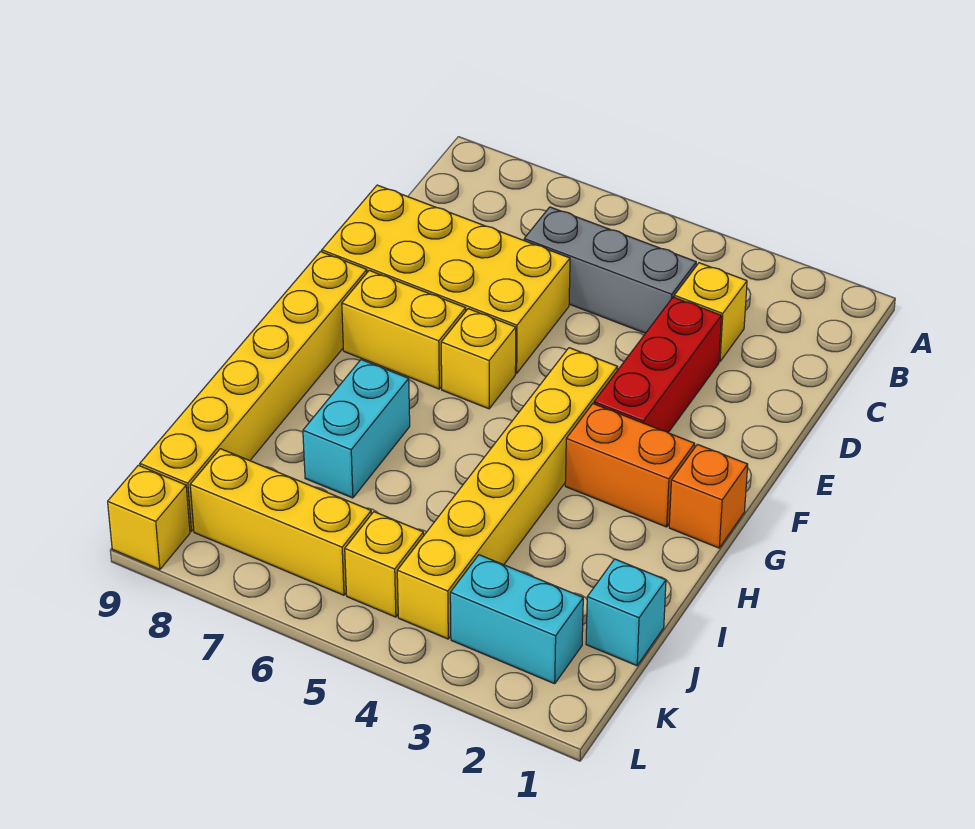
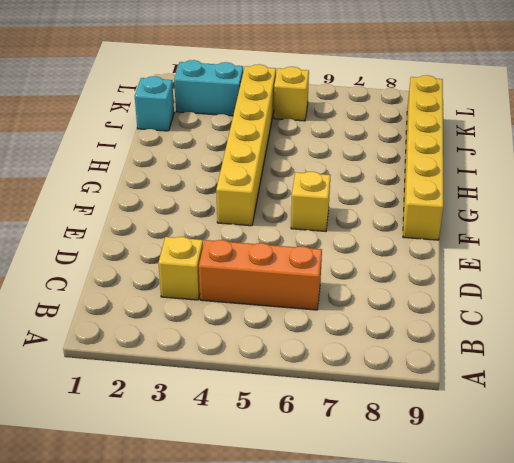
orange brick C4:C6 level 1 -> grey brick C4:C6 level 1
none -> red brick D3:F3 level 1
none -> yellow brick D6:E9 level 1
none -> yellow brick F7:F8 level 1

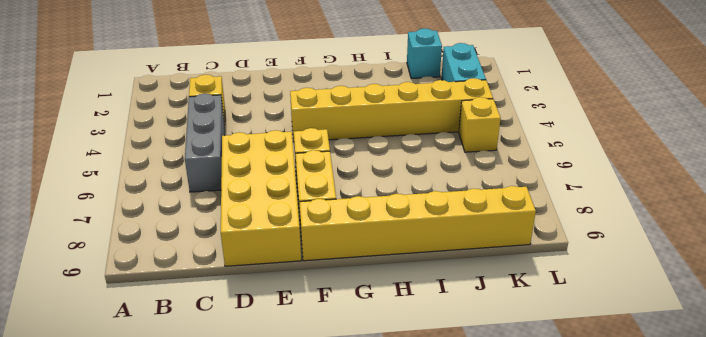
none -> red brick D3:F3 level 1
none -> orange brick G1 level 1
none -> orange brick G2:G3 level 1

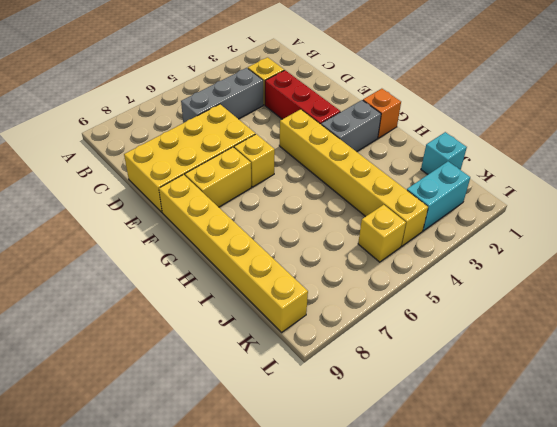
grey brick G2:G3 level 1 -> orange brick G2:G3 level 1
none -> cyan brick H7:I7 level 1
none -> yellow brick K6:K8 level 1
none -> yellow brick L9 level 1

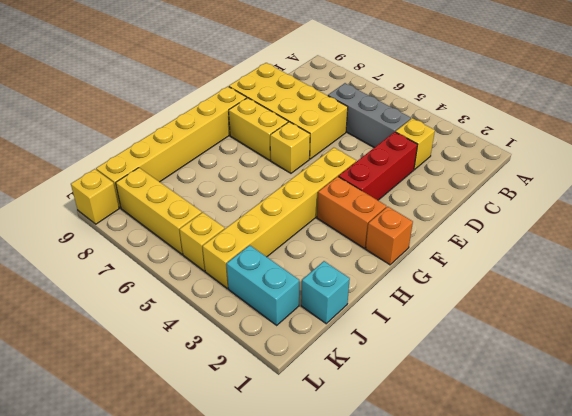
none -> cyan brick H7:I7 level 1

